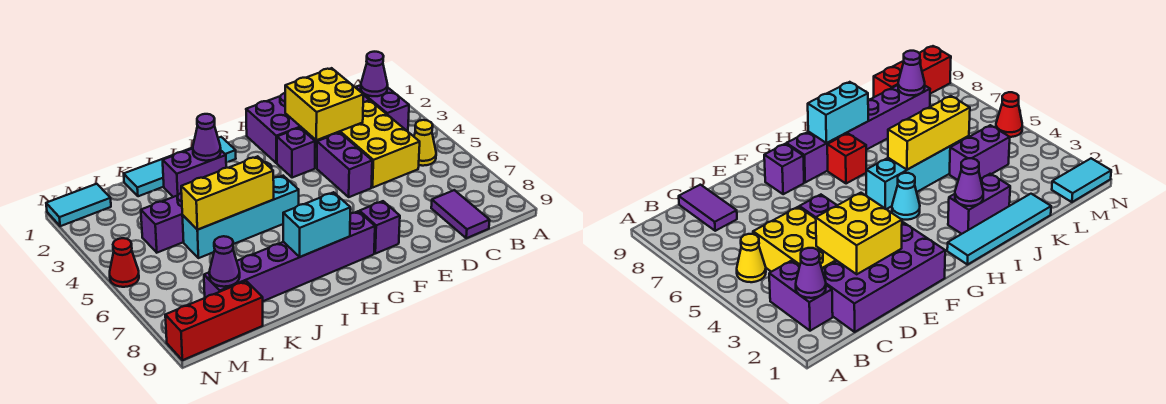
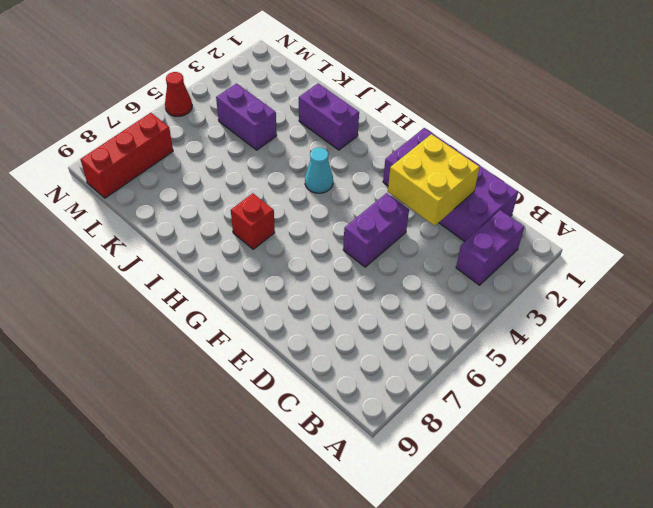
red brick M7:M9 level 1 -> red brick L9:N9 level 1
none -> yellow cone B5 level 1
none -> yellow brick C3:D5 level 1
none -> purple tile C8:C9 level 1

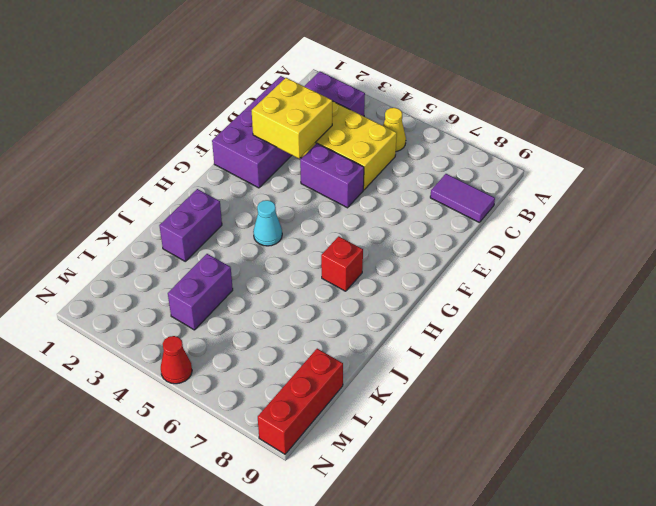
none -> purple brick F3 level 1
none -> purple brick F8 level 1
none -> purple brick G8:L8 level 1

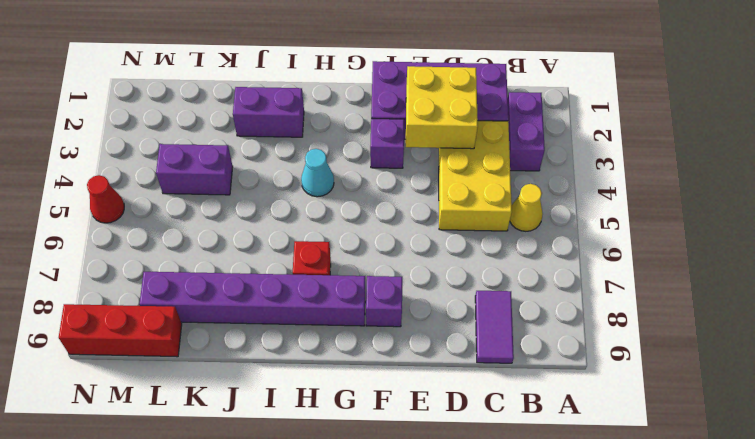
none -> purple brick E4:E5 level 1
none -> cyan tile H1:K1 level 1
none -> cyan brick H5:K5 level 1

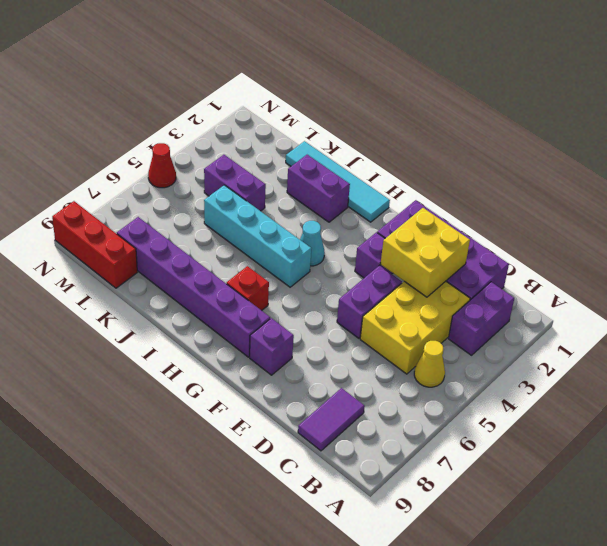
none -> cyan tile M1:N1 level 1
none -> purple cone B2 level 2
none -> cyan brick H8:I8 level 2

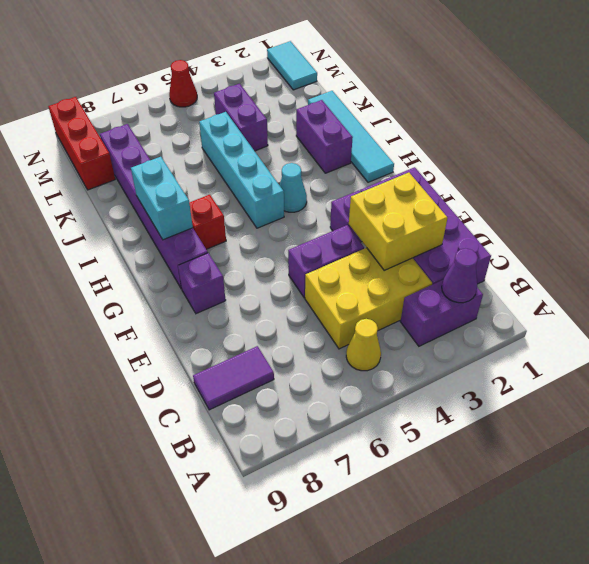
none -> purple cone I2 level 2
none -> yellow brick I5:K5 level 2
none -> purple cone L8 level 2

